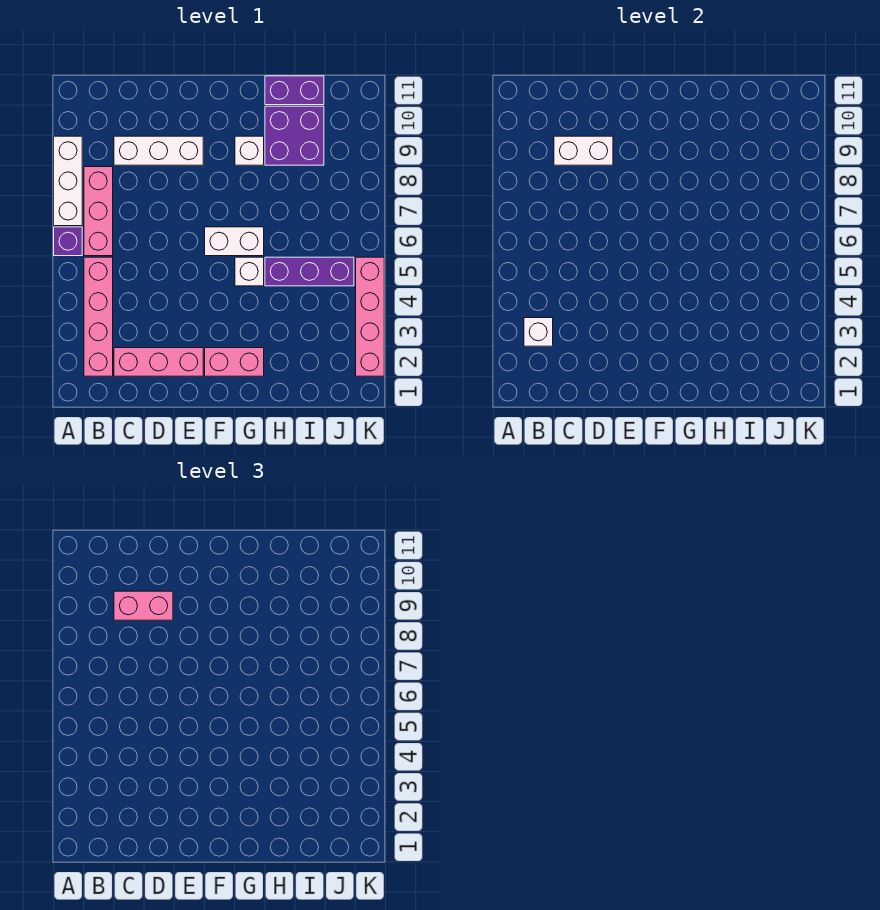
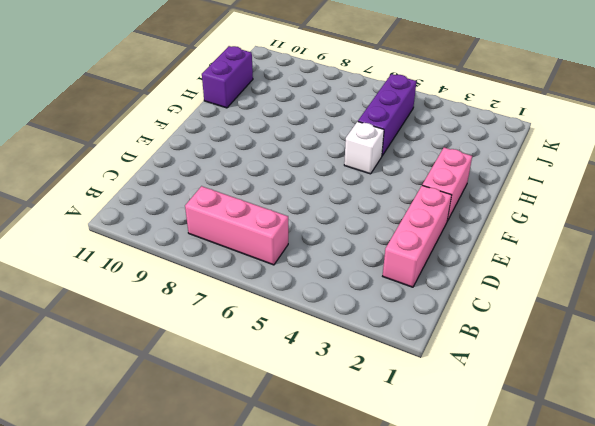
none -> purple brick A6 level 1
none -> white brick A7:A9 level 1
none -> pink brick B2:B5 level 1

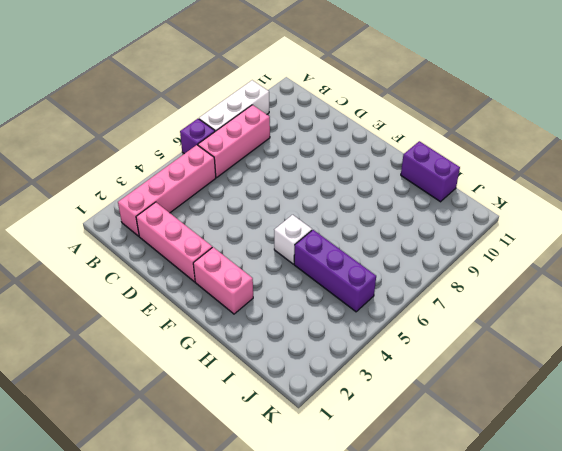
none -> white brick C9:E9 level 1
none -> white brick F6:G6 level 1
none -> white brick G9 level 1

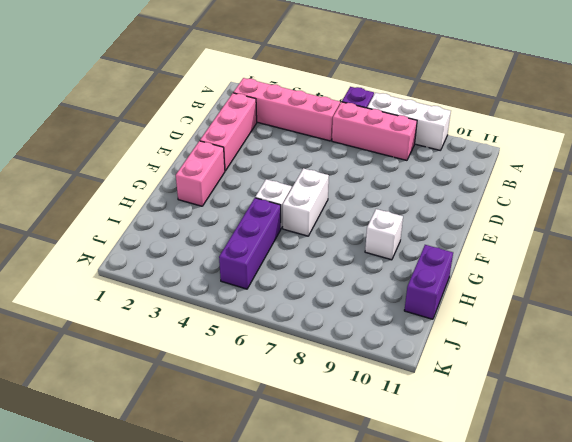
none -> white brick C9:E9 level 1
none -> purple brick H9:I10 level 1
none -> pink brick K2:K5 level 1

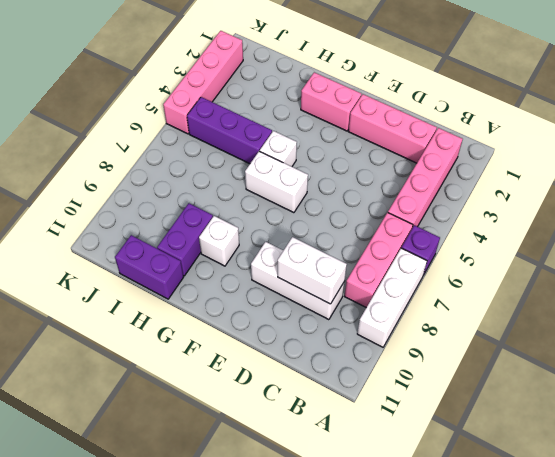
purple brick H9:H10 level 1 -> purple brick H9:I10 level 1
none -> white brick B3 level 2
none -> pink brick C9:D9 level 3

